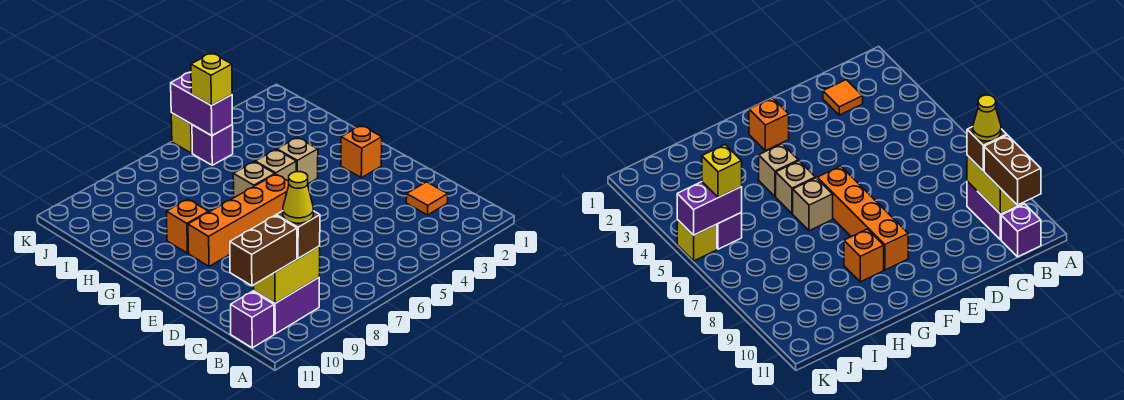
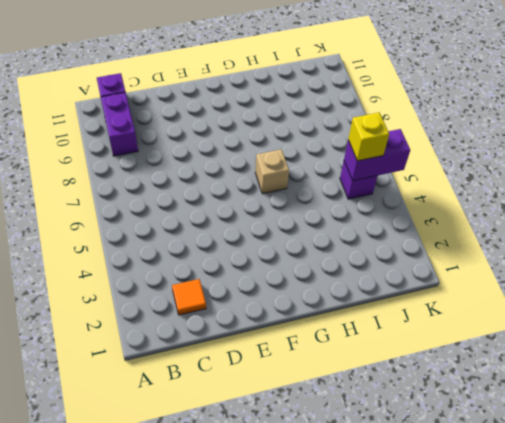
none -> orange brick F2 level 1
none -> orange brick F6:F9 level 1
none -> tan brick G4 level 1

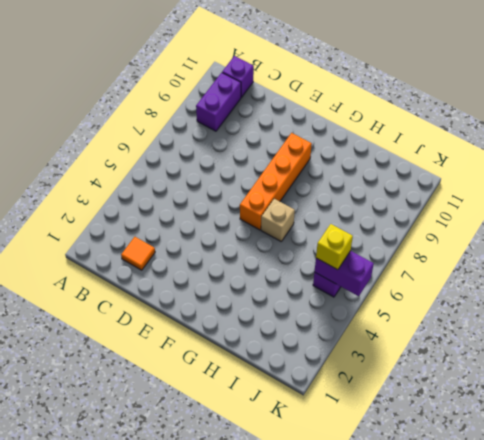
none -> orange brick F2 level 1
none -> tan brick G4 level 1
none -> tan brick G5 level 1

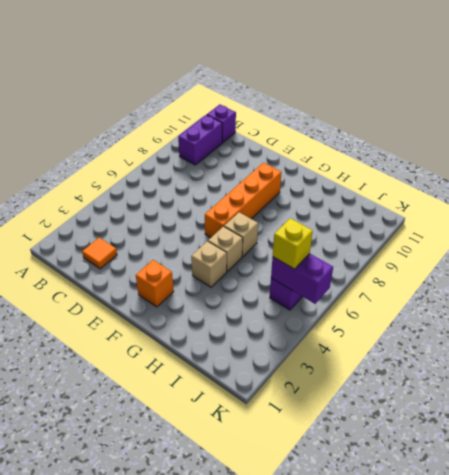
none -> orange brick G9 level 1
none -> yellow brick K5 level 1
none -> yellow brick B9:B10 level 2

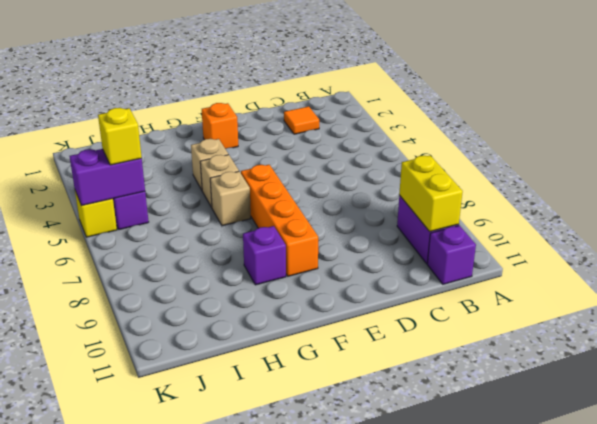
purple brick G9 level 1 -> orange brick G9 level 1
none -> brown brick B9 level 3
none -> brown brick B10:B11 level 3
none -> yellow cone B9 level 4

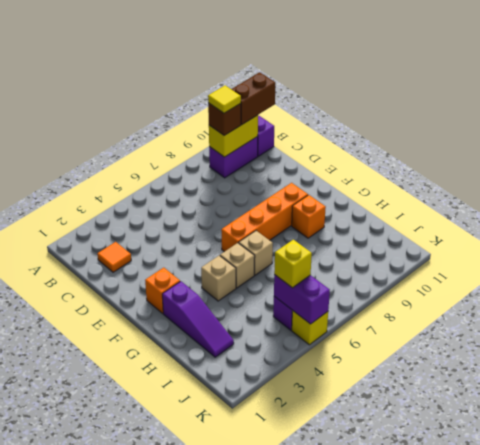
yellow tile B9 level 4 -> yellow cone B9 level 4
purple slope G2:I2 level 1 top G -> none

